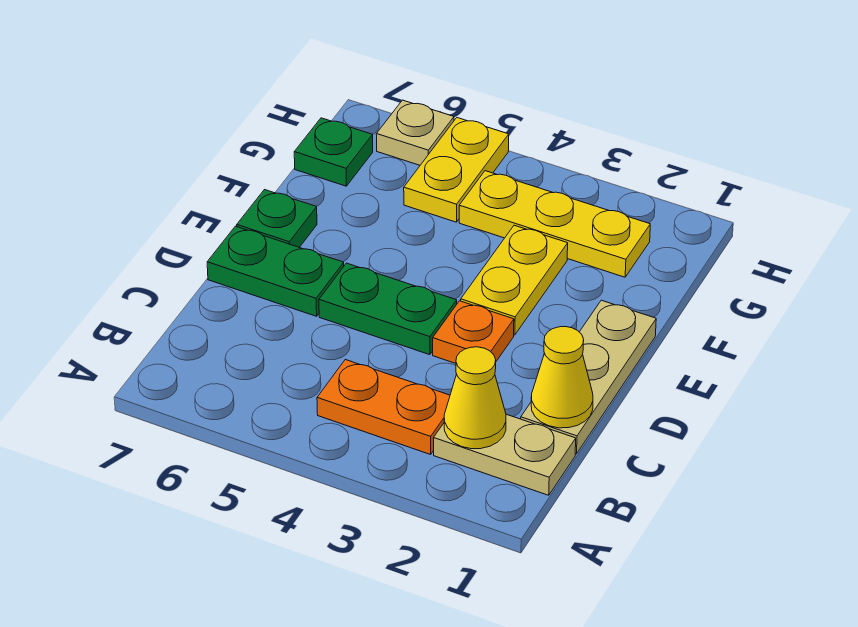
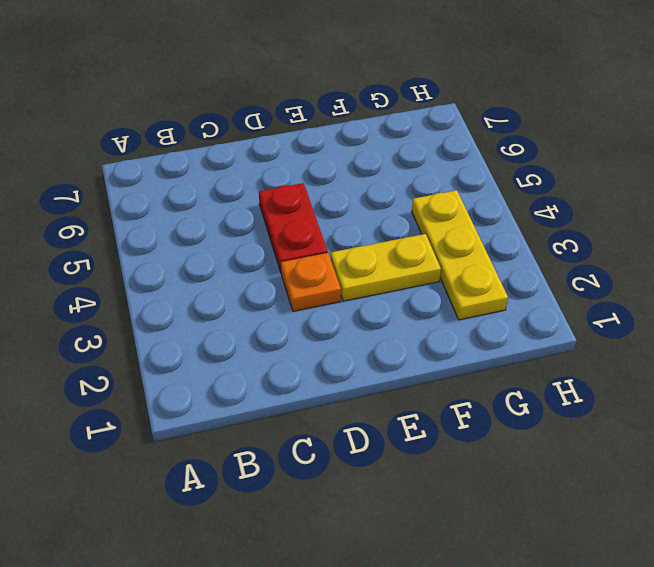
red plate D4:D5 level 1 -> green plate D4:D5 level 1
none -> tan plate B1:B2 level 1
none -> orange plate B3:B4 level 1
none -> tan plate C1:E1 level 1

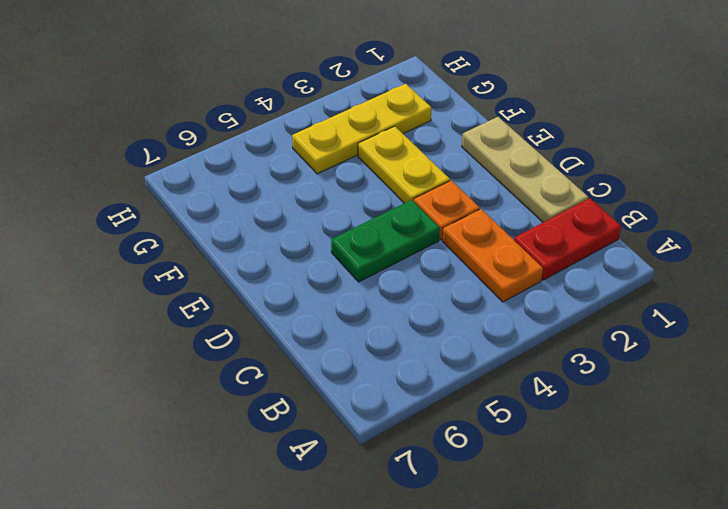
red plate B1:B2 level 1 -> tan plate B1:B2 level 1
orange plate B3:C3 level 1 -> orange plate B3:B4 level 1
none -> green plate D6:D7 level 1
none -> green plate E7 level 1
none -> yellow plate G5:H5 level 1

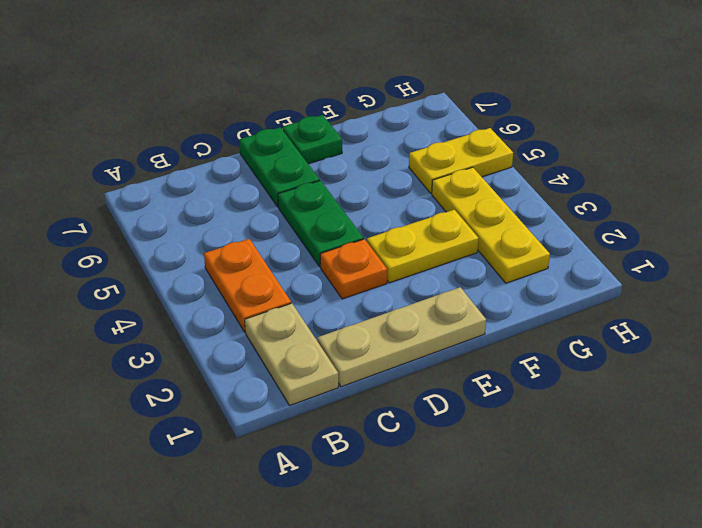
none -> green plate G7 level 1
none -> tan plate H6 level 1
none -> yellow cone B2 level 2

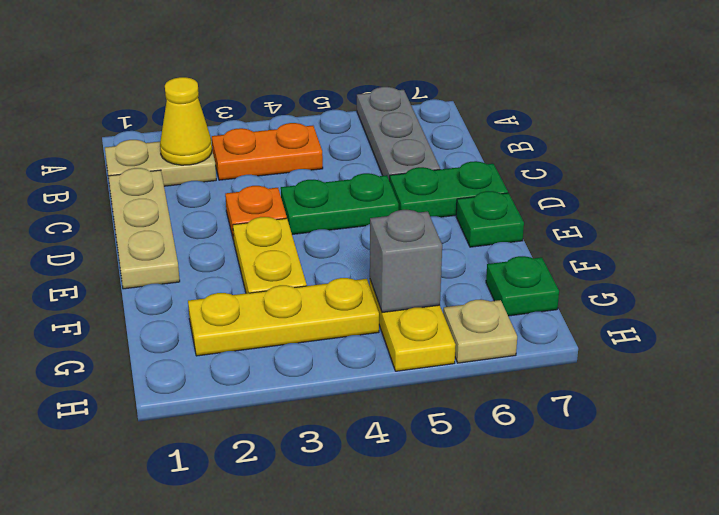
grey plate A6:C6 level 1 -> none
grey brick G5 level 2 -> none
none -> yellow cone C1 level 2

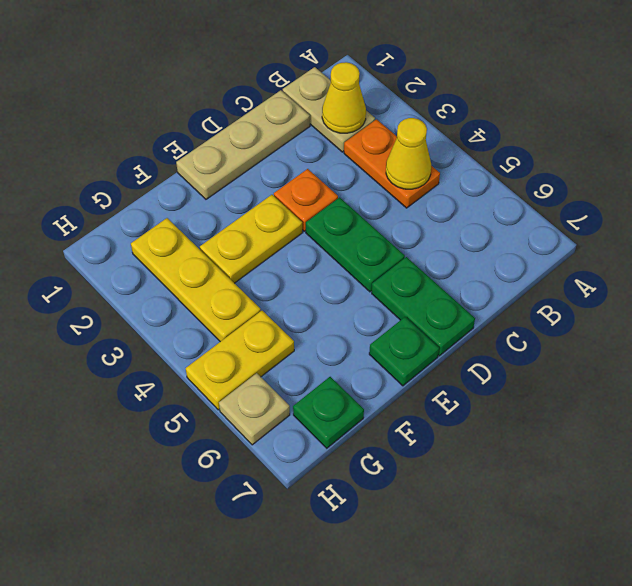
yellow cone B4 level 2 -> yellow cone C1 level 2

